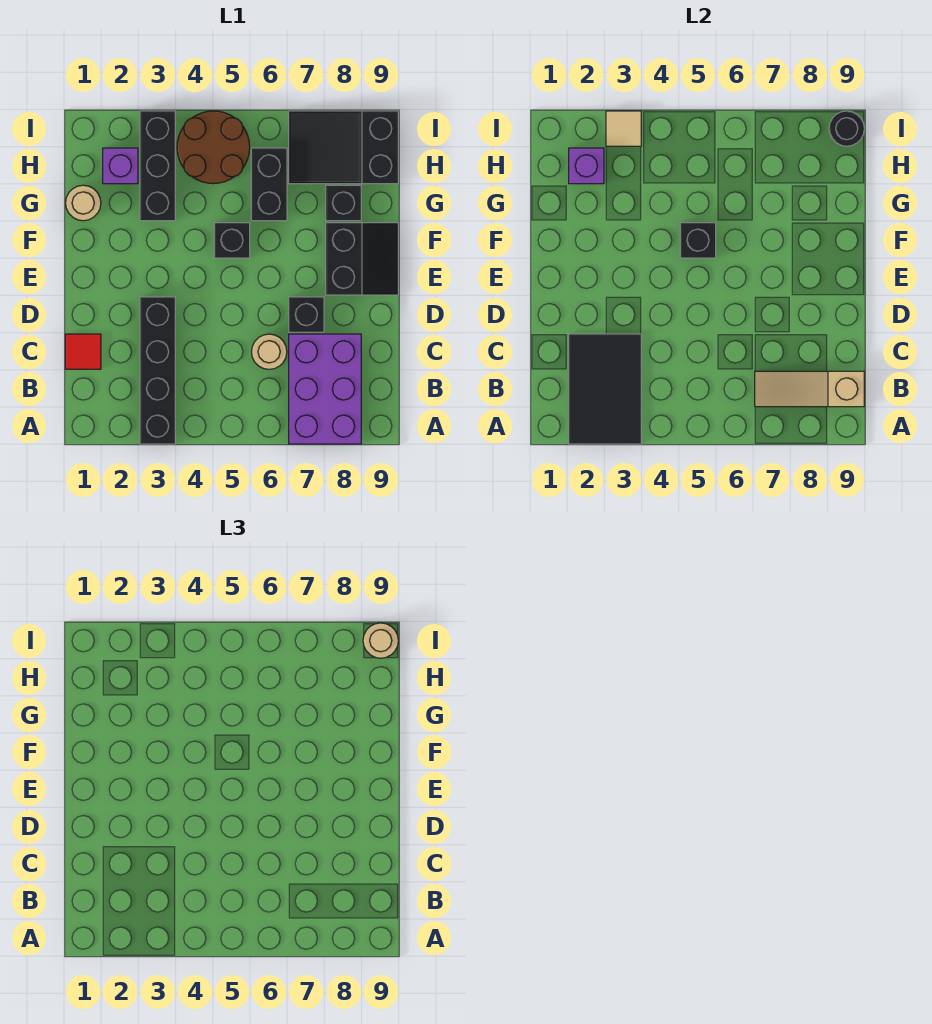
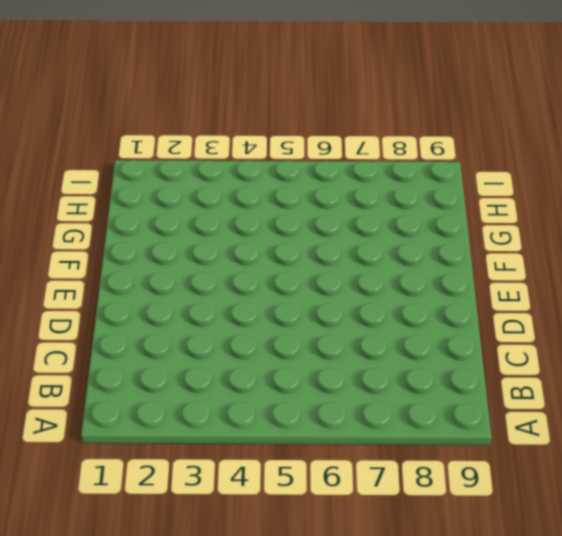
none -> black brick A3:D3 level 1
none -> purple brick A7:C8 level 1
none -> red tile C1 level 1

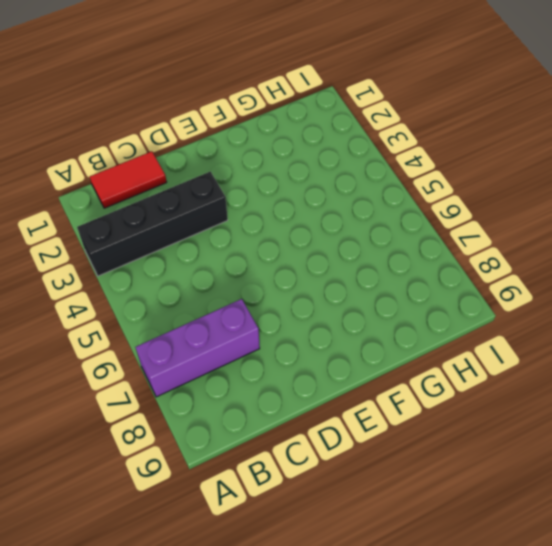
purple brick A7:C7 level 1 -> purple brick A7:C8 level 1
red tile B1:C1 level 1 -> red tile C1 level 1
none -> tan round brick C6 level 1
none -> black brick D7 level 1
none -> black slope E8:F9 level 1 top 8

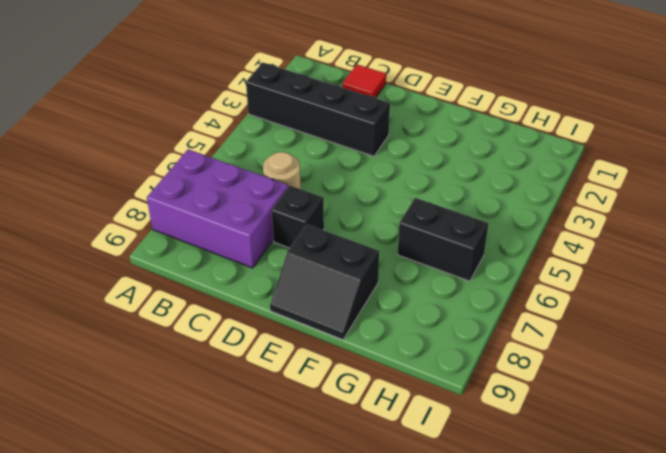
none -> black brick F5 level 1
none -> tan round brick G1 level 1
none -> black brick G3:I3 level 1

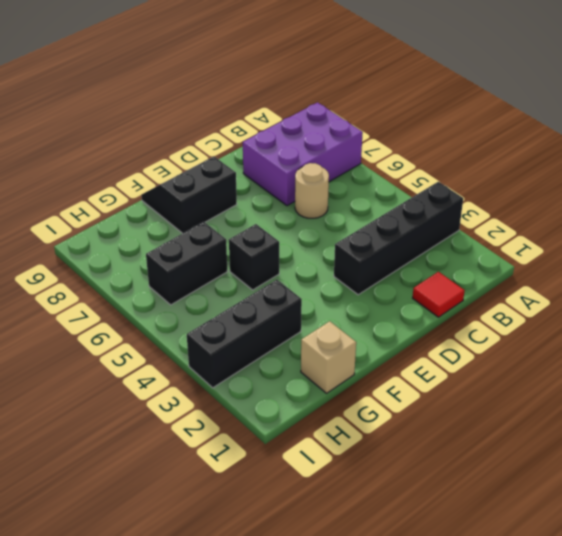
tan brick G1 level 1 -> tan round brick G1 level 1
none -> black brick D7 level 1
none -> black brick G8 level 1
none -> purple brick H2 level 1

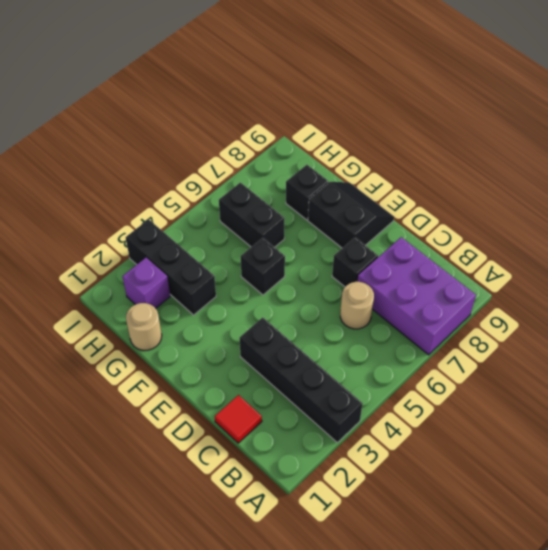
none -> brown round brick H4:I5 level 1
none -> black slope H7:I9 level 1 top 9
none -> black tile A2:C3 level 2

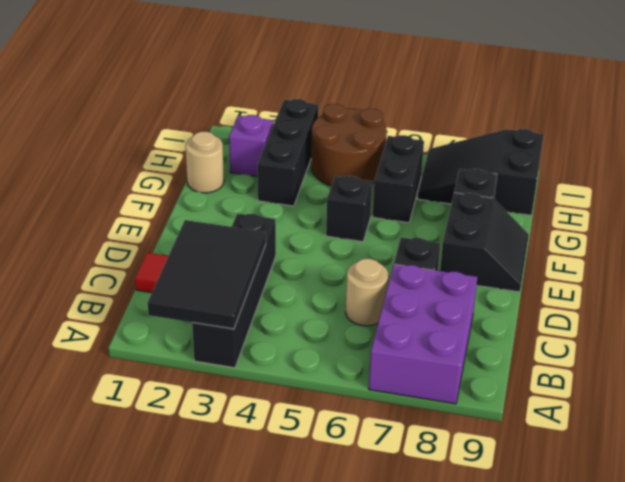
none -> tan slope B7:B9 level 2 top 9
none -> black brick F5 level 2
none -> purple brick H2 level 2

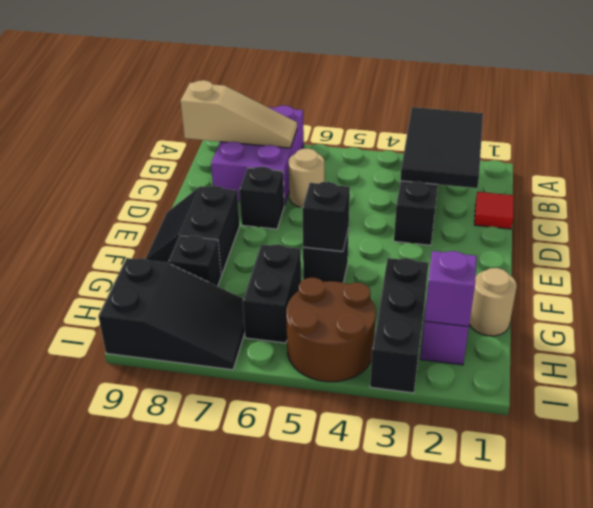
none -> tan tile I3 level 2
none -> black round brick I9 level 2
none -> tan round brick I9 level 3

